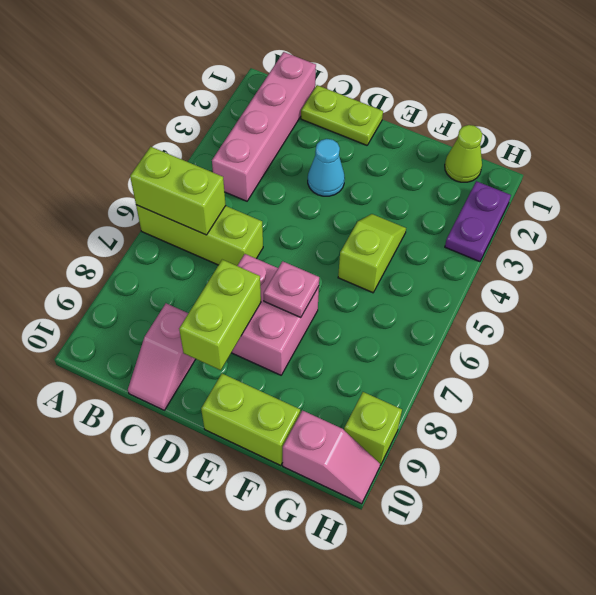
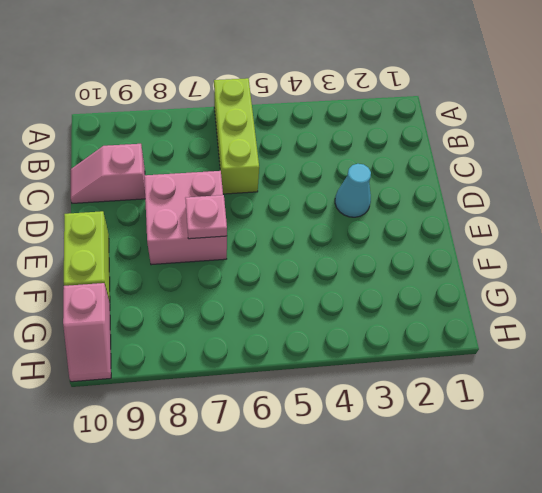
none -> pink brick B1:B4 level 1
none -> lime plate C1:D1 level 1
none -> lime slope F4:F5 level 1 top 5

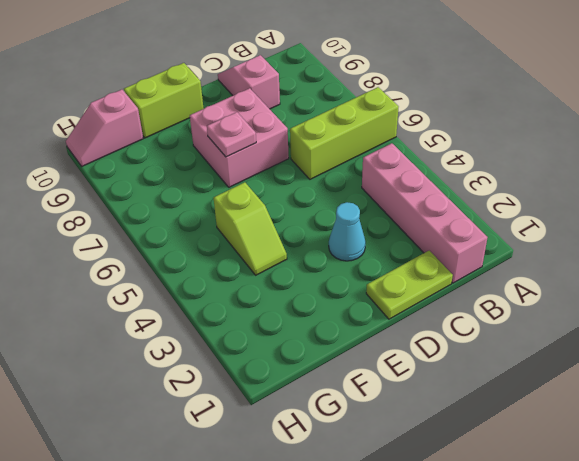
none -> lime cone G1 level 1
none -> purple plate H2:H3 level 1
none -> lime brick H9 level 1

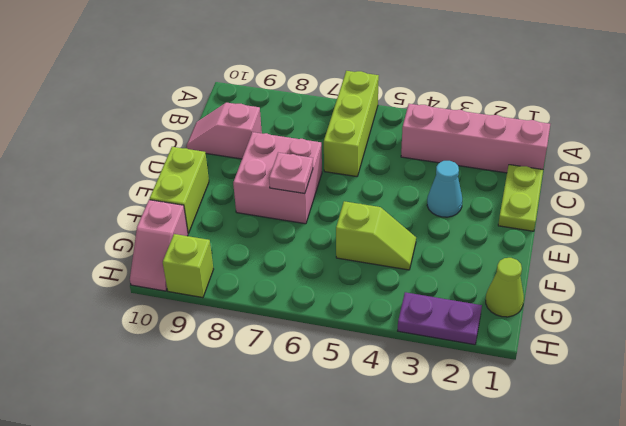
none -> lime brick A6:B6 level 2
none -> lime brick D8:D9 level 2

